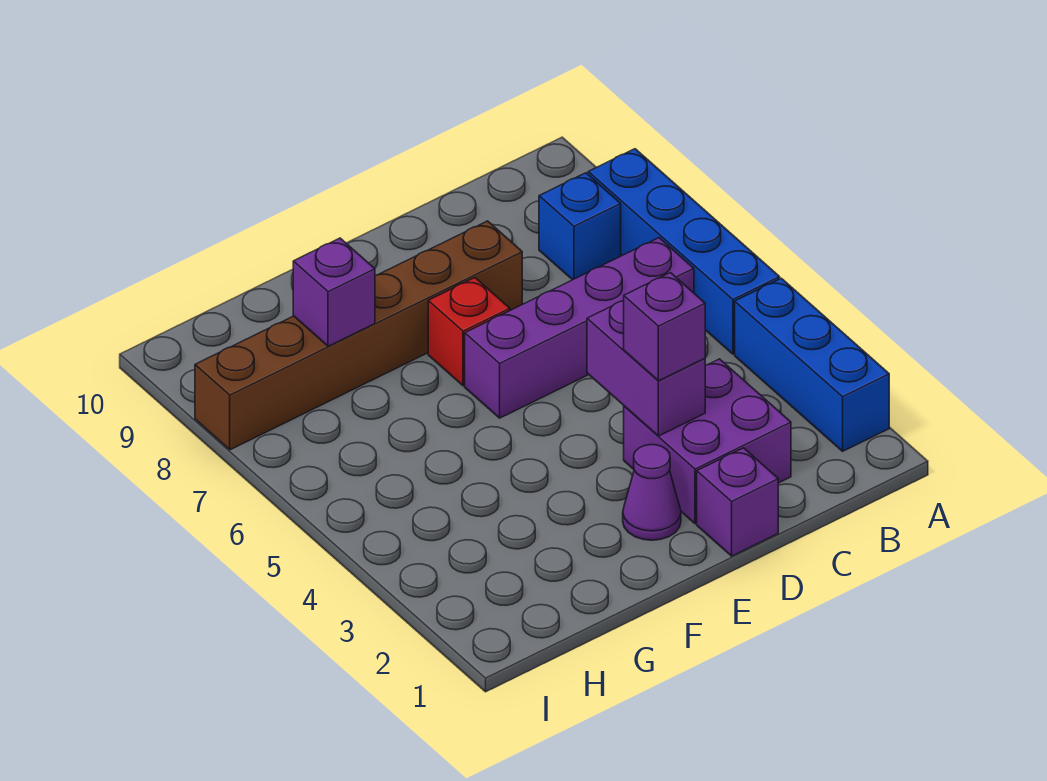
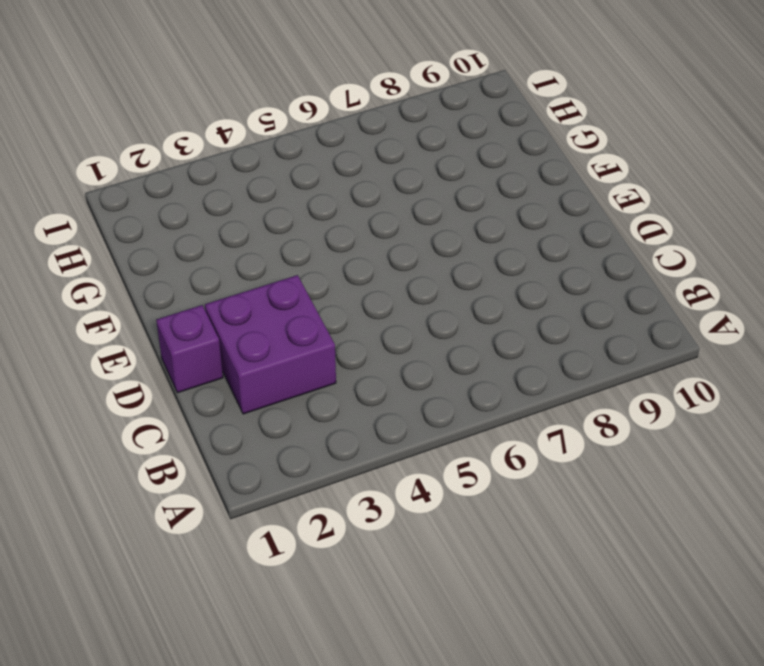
none -> blue brick A2:A4 level 1
none -> blue brick A5:A8 level 1
none -> purple brick B6:E6 level 1

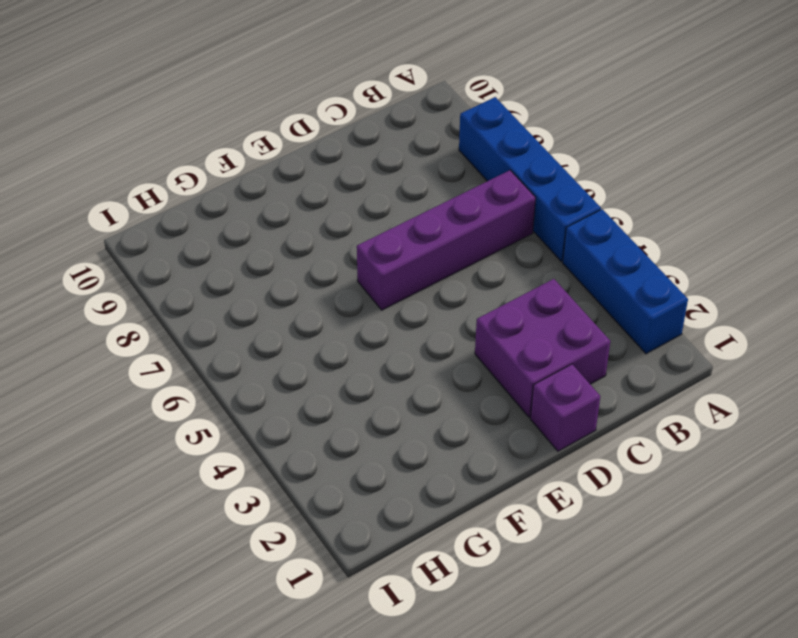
none -> blue brick B8 level 1
none -> brown brick D8:I8 level 1
none -> purple cone E2 level 1

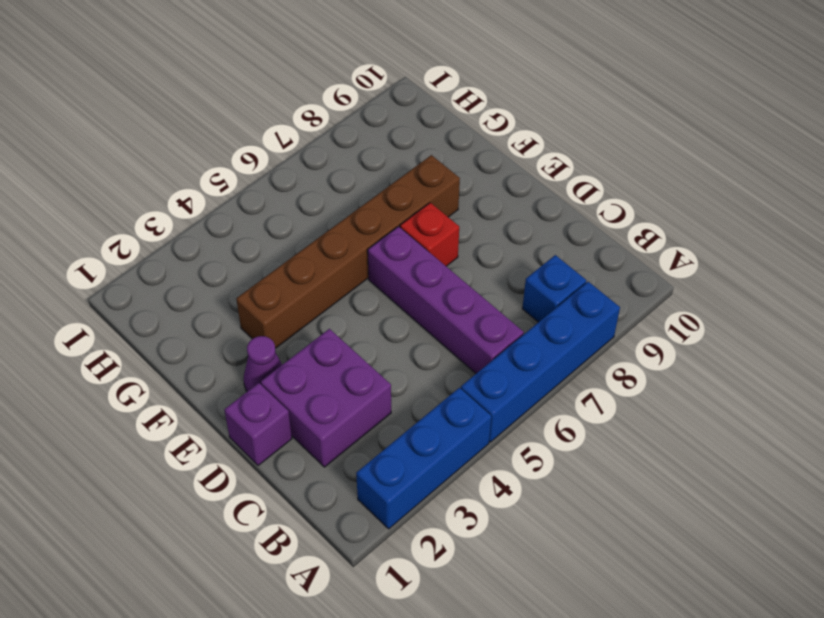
brown brick F3:F8 level 1 -> brown brick D8:I8 level 1
none -> purple brick D3:D4 level 2
none -> purple brick G8 level 2
none -> purple brick D3 level 3

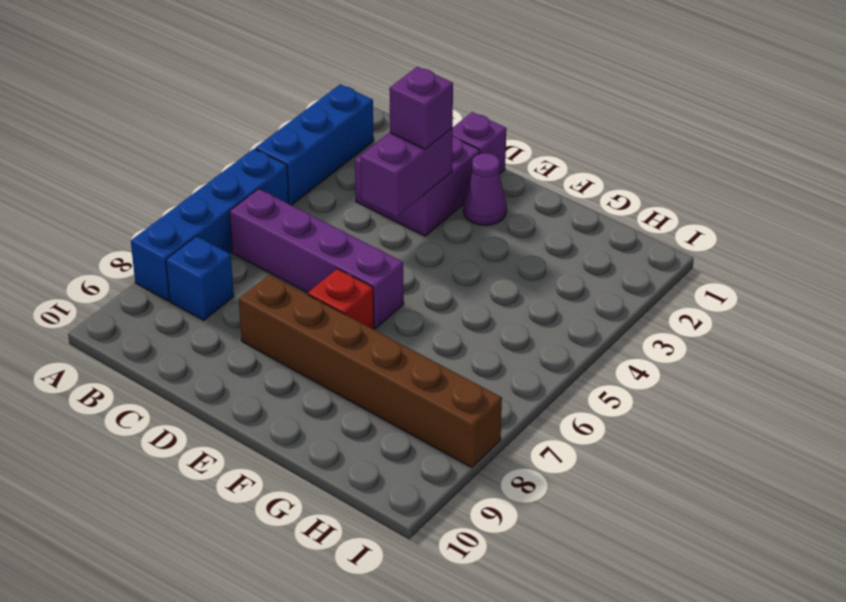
none -> purple brick G8 level 2

